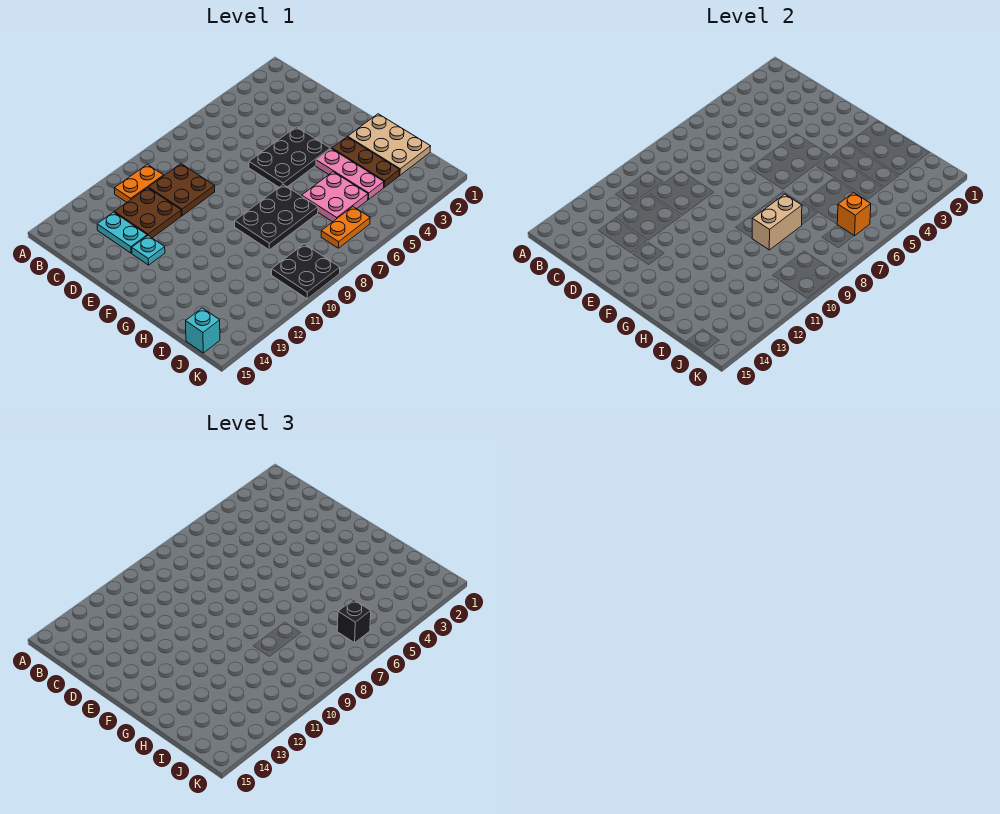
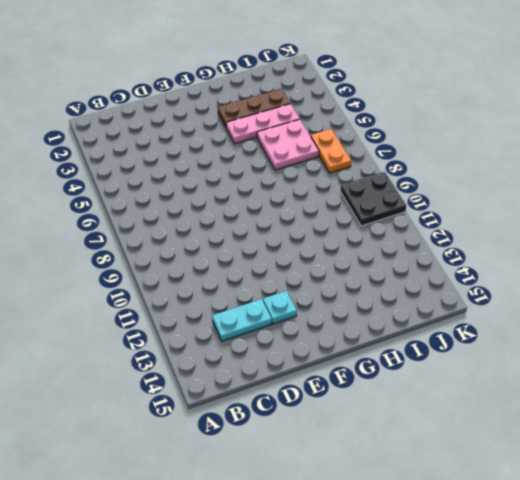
none -> orange plate B10:B11 level 1
none -> brown plate C9:D10 level 1
none -> brown plate C11:D12 level 1

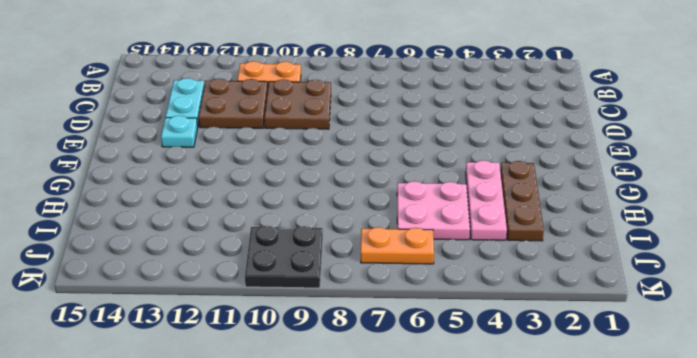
none -> black plate E4:F6 level 1
none -> tan plate G1:I2 level 1
none -> black plate G7:H9 level 1

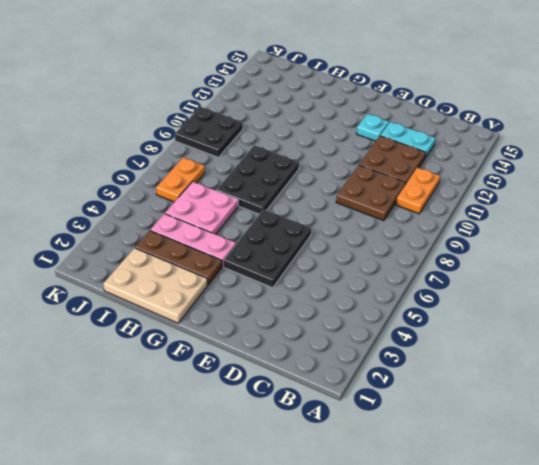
none -> cyan brick J15 level 1
none -> tan brick H8:H9 level 2
none -> orange brick J6 level 2

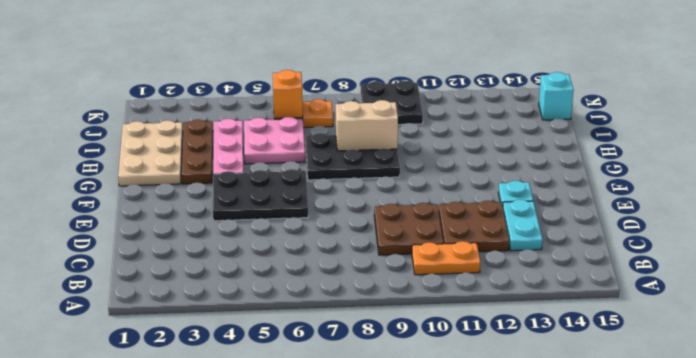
none -> black brick J6 level 3

